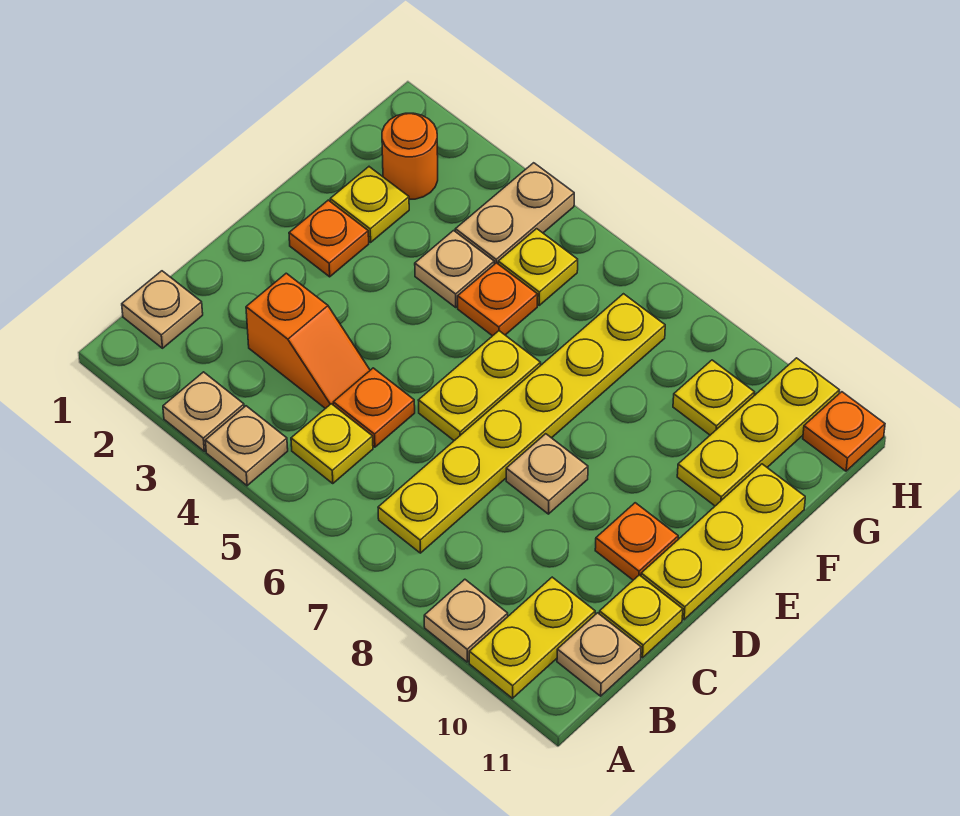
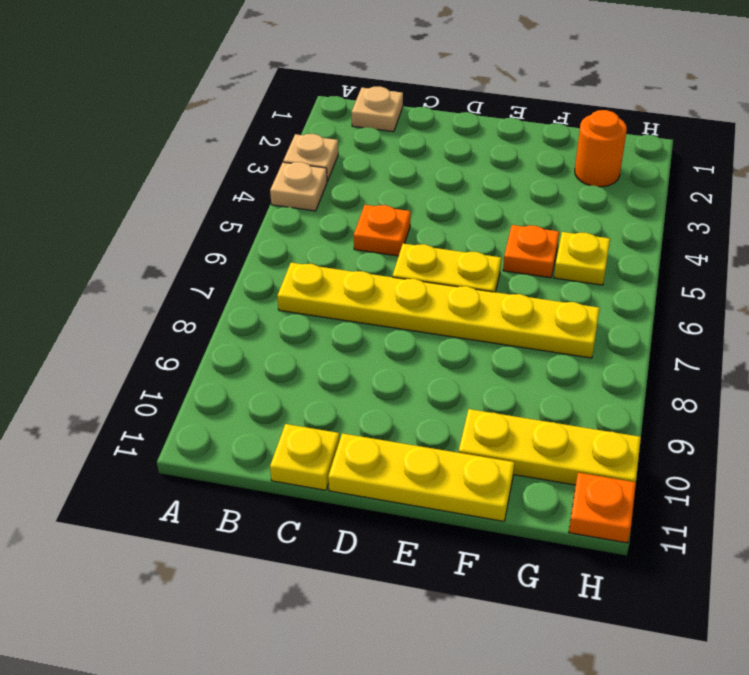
none -> tan plate A9 level 1
none -> yellow plate A10:B10 level 1
none -> yellow plate B5 level 1

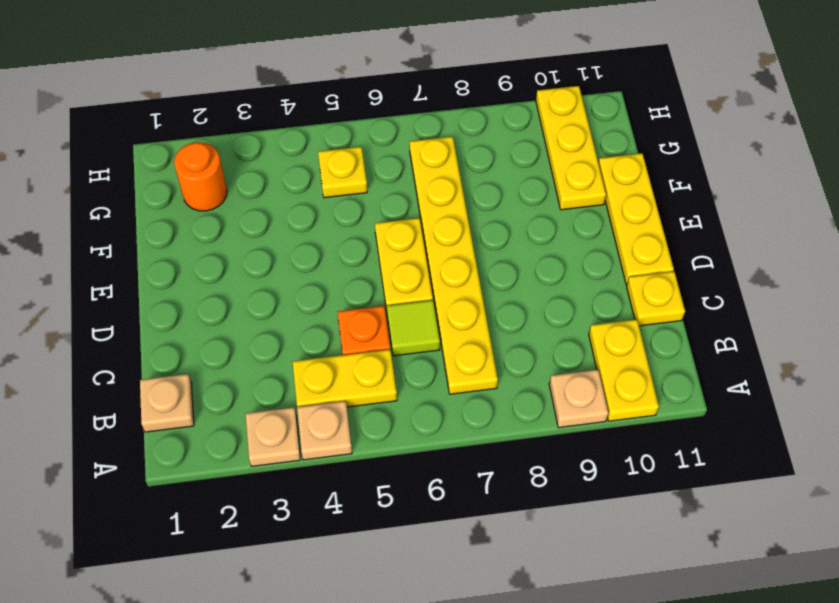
yellow plate B4:B5 level 1 -> yellow plate B5 level 1
lime tile C6 level 1 -> none
none -> tan plate B11 level 1
none -> orange slope C3:C4 level 1 top 3
none -> tan plate D8 level 1

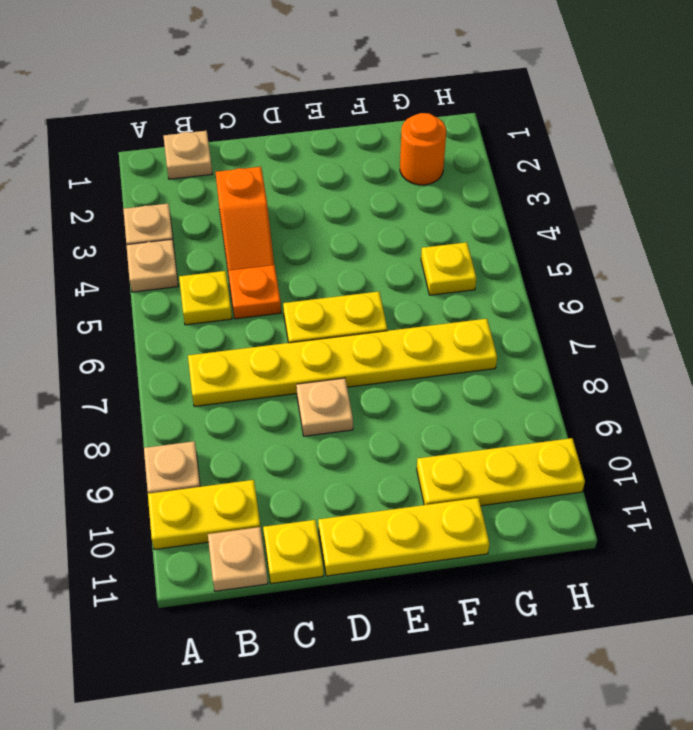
none -> orange plate D10 level 1
none -> orange plate E2 level 1
none -> yellow plate F2 level 1

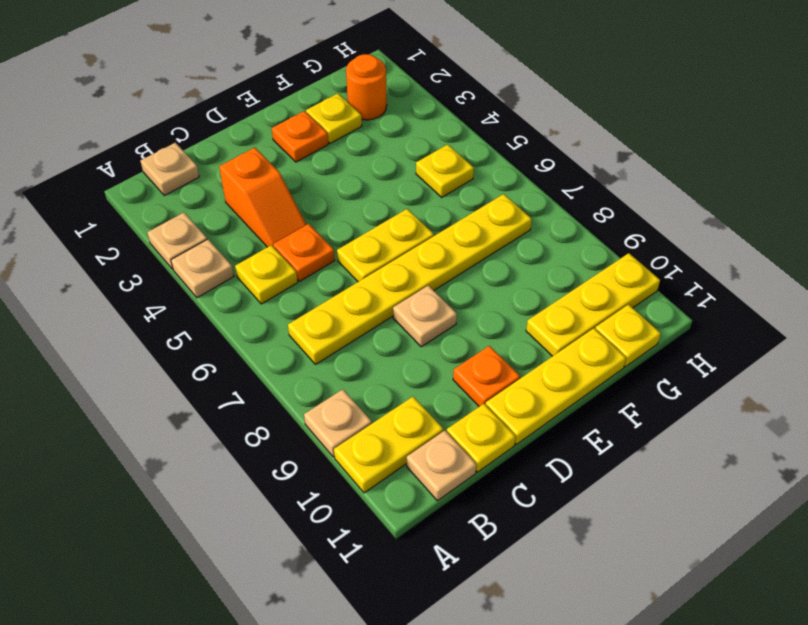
yellow plate G11 level 1 -> yellow plate G9 level 1
none -> tan plate F4 level 1
none -> orange plate F5 level 1
none -> tan plate G4:H4 level 1

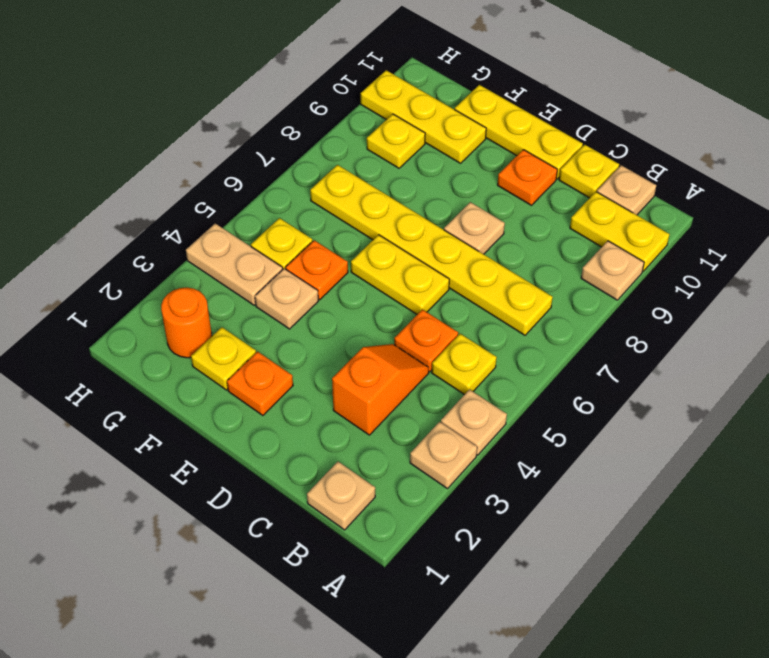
none -> orange plate H11 level 1

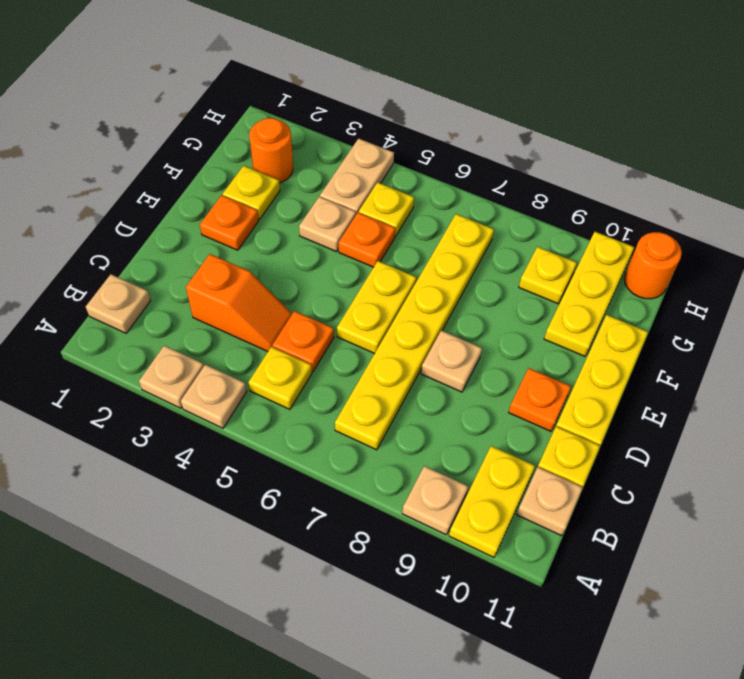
orange round brick H11 level 1 -> orange plate H11 level 1

